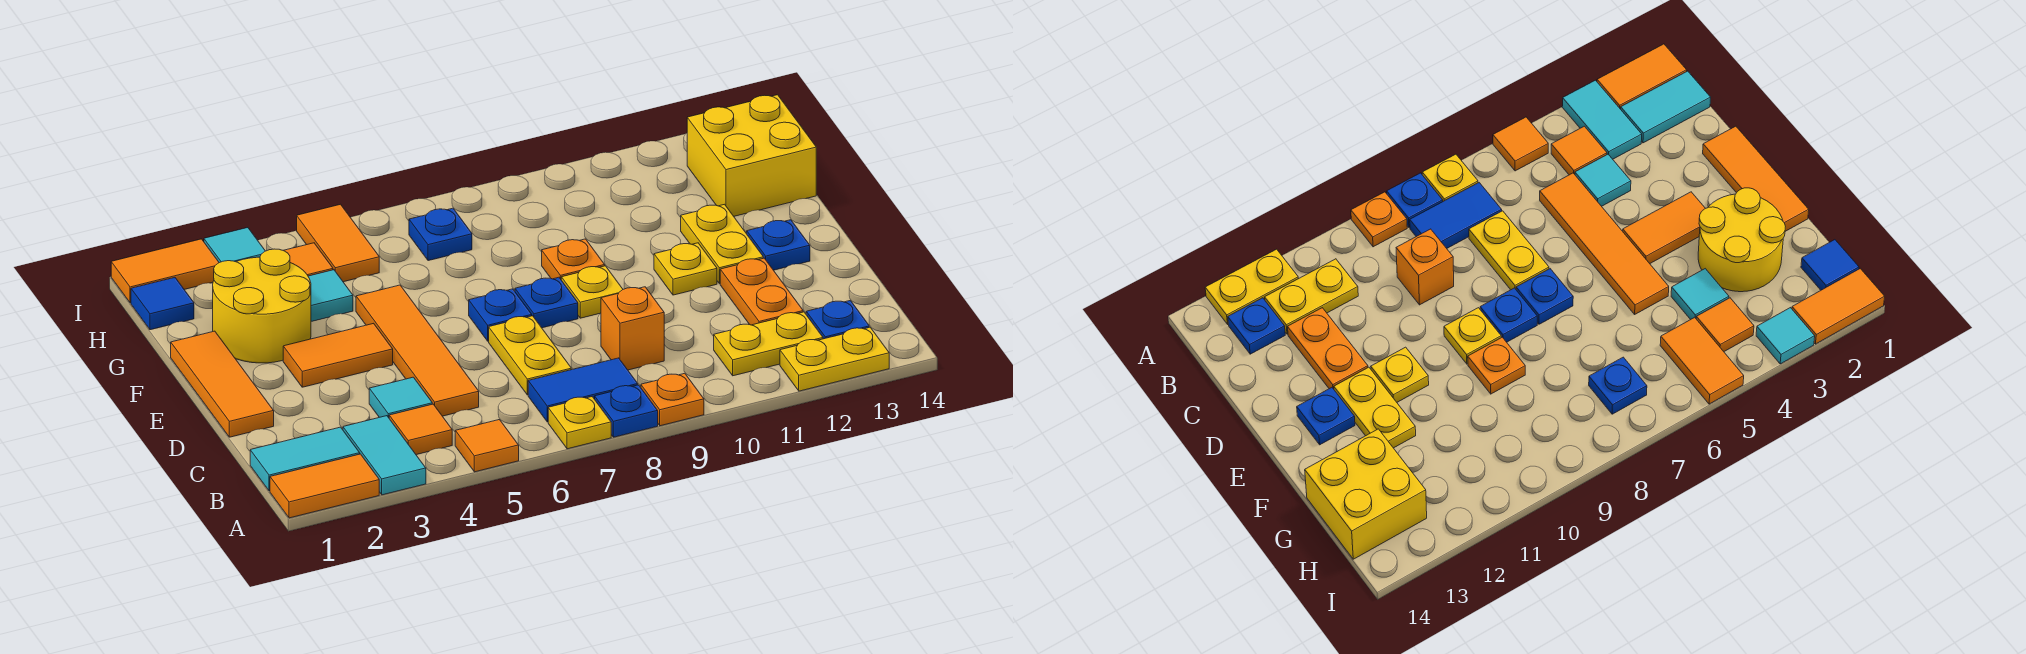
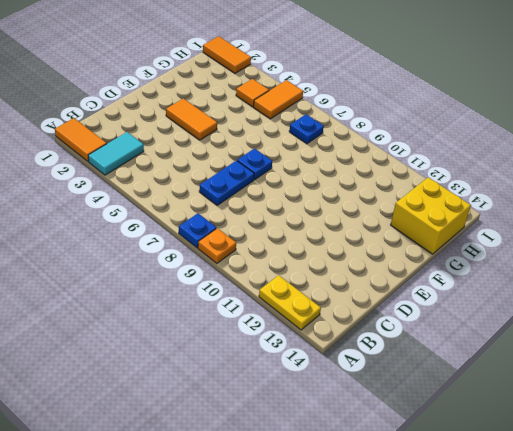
blue plate C7:D7 level 1 -> yellow plate C7:D7 level 1
none -> orange tile A5 level 1
none -> yellow plate A7 level 1
none -> cyan tile B1:B2 level 1
none -> orange tile B4 level 1

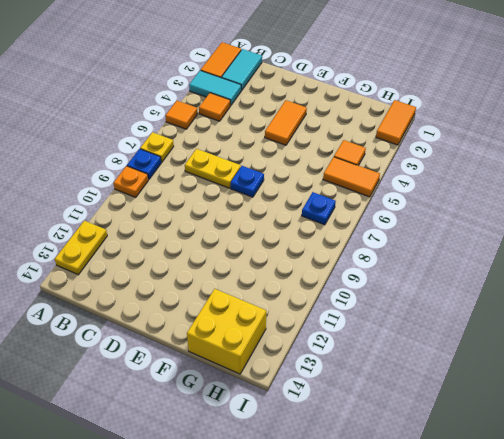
none -> blue tile B7:B8 level 1
none -> yellow plate B11:B12 level 1
none -> blue plate B13 level 1
none -> cyan tile C4 level 1

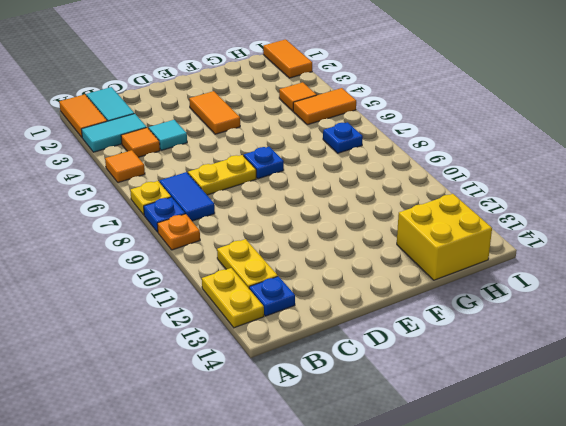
none -> orange tile C5:F5 level 1
none -> orange brick C9 level 1
none -> orange plate C12:D12 level 1
none -> orange tile D1:F1 level 1

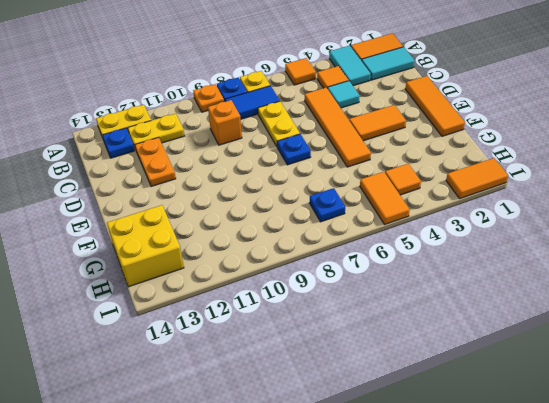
none -> blue plate E8 level 1
none -> yellow plate E9 level 1
none -> yellow plate E11 level 1
none -> yellow plate E12:F12 level 1

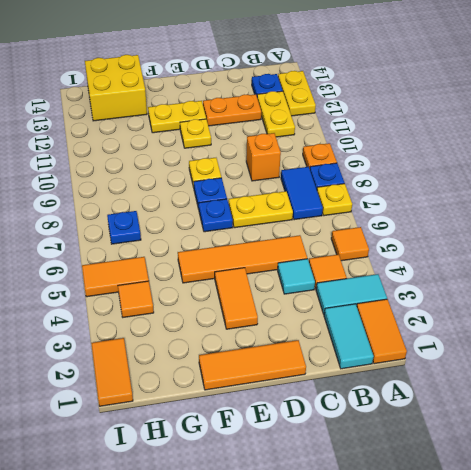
none -> blue plate E13 level 1
none -> yellow round brick F2:G3 level 1
none -> orange plate F9 level 1
none -> cyan tile G4 level 1

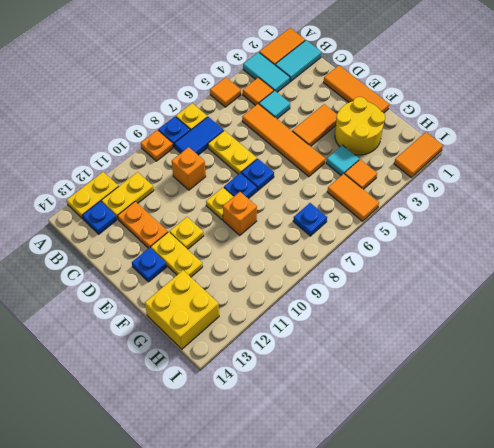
orange brick F9 level 1 -> orange plate F9 level 1
none -> blue tile H1 level 1
none -> cyan tile I3 level 1

